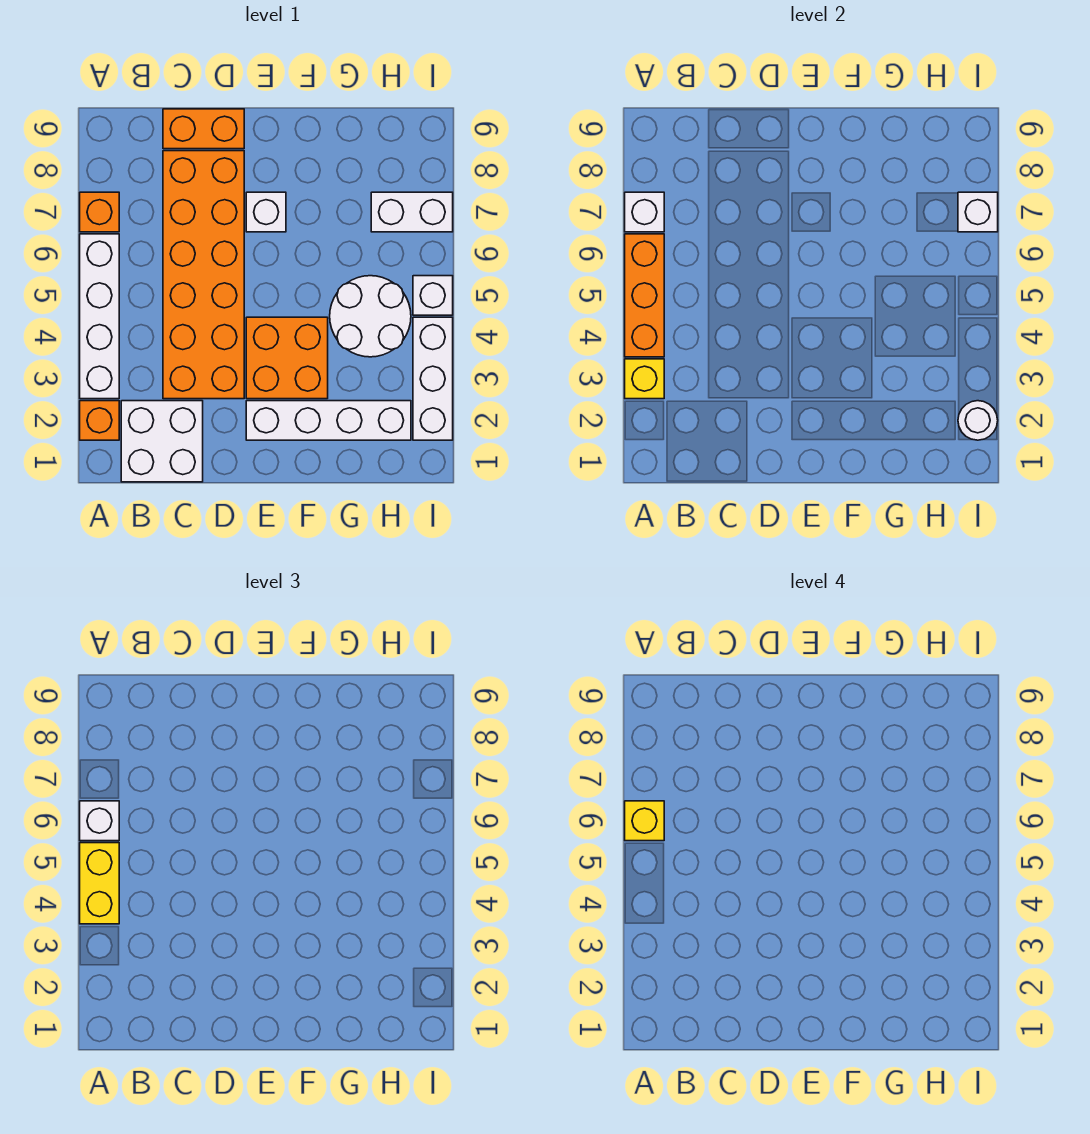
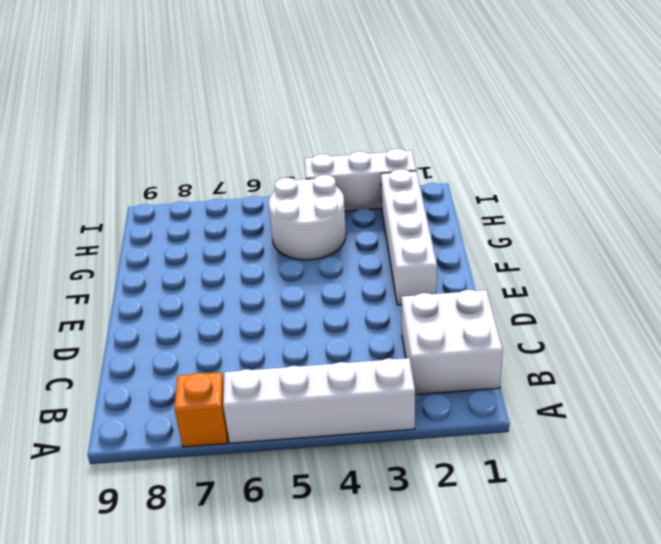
none -> orange brick A2 level 1
none -> orange brick C3:D8 level 1
none -> orange brick C9:D9 level 1

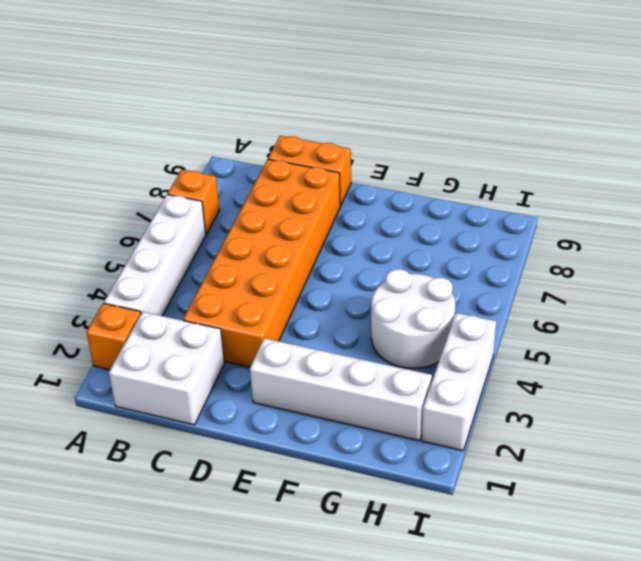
none -> orange brick E3:F4 level 1
none -> white brick E7 level 1
none -> white brick H7:I7 level 1

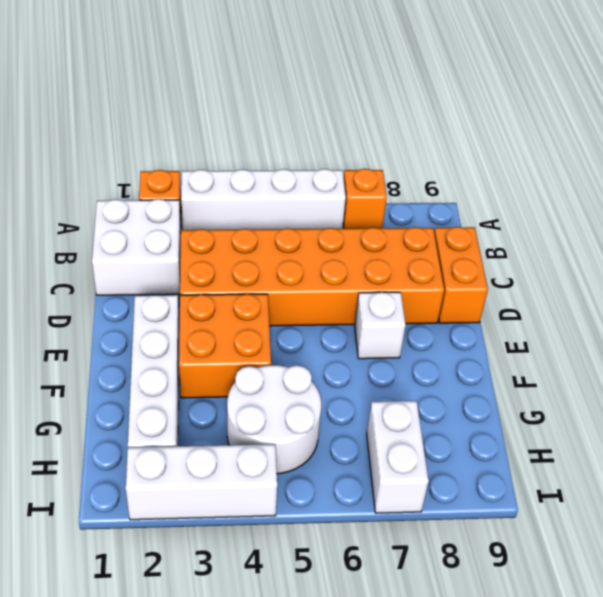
none -> white brick I5 level 1
none -> yellow brick A3 level 2
none -> orange brick A4:A6 level 2

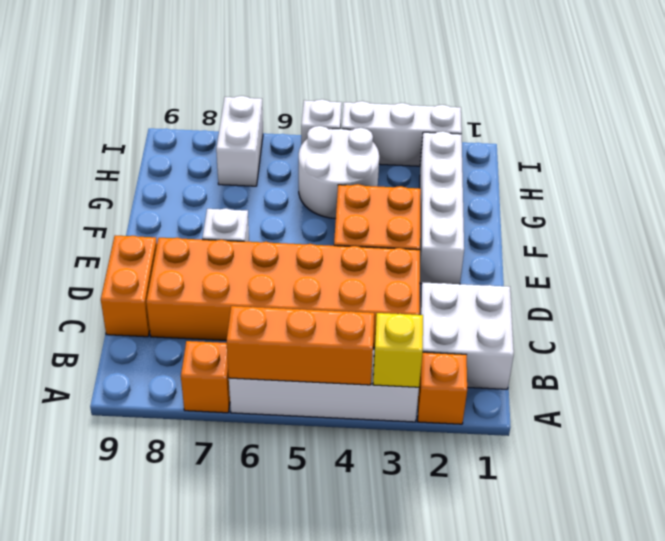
none -> white brick A7 level 2
none -> white round brick I2 level 2
none -> white brick I7 level 2

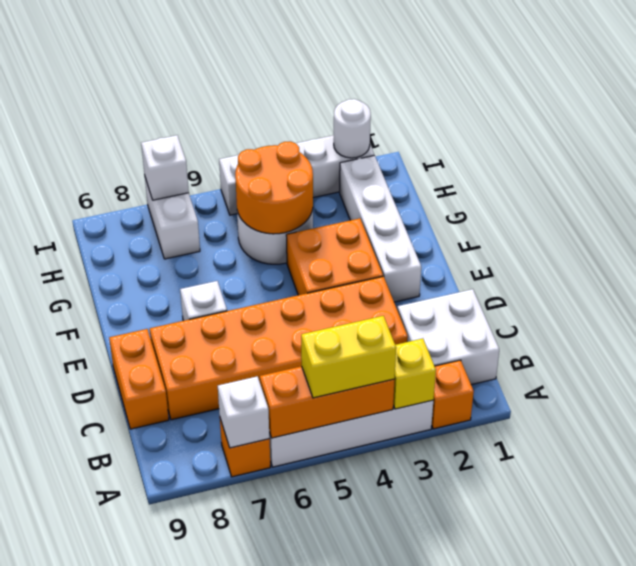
orange round brick G4:H5 level 2 -> none
none -> white brick A6 level 3
none -> yellow brick A6 level 4

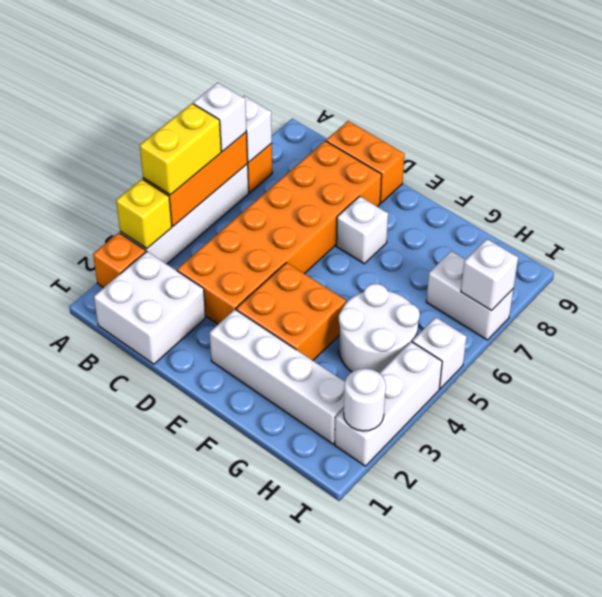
none -> yellow brick A6 level 4

